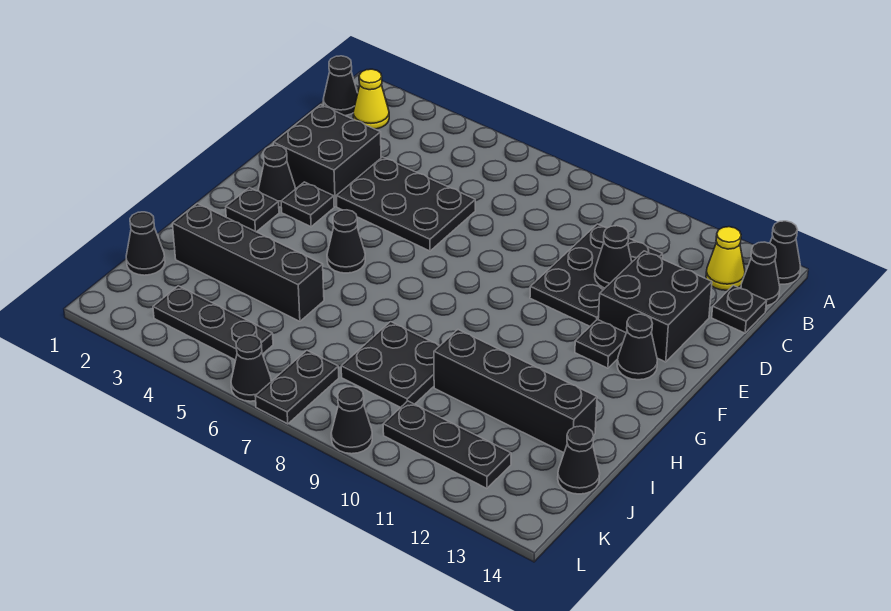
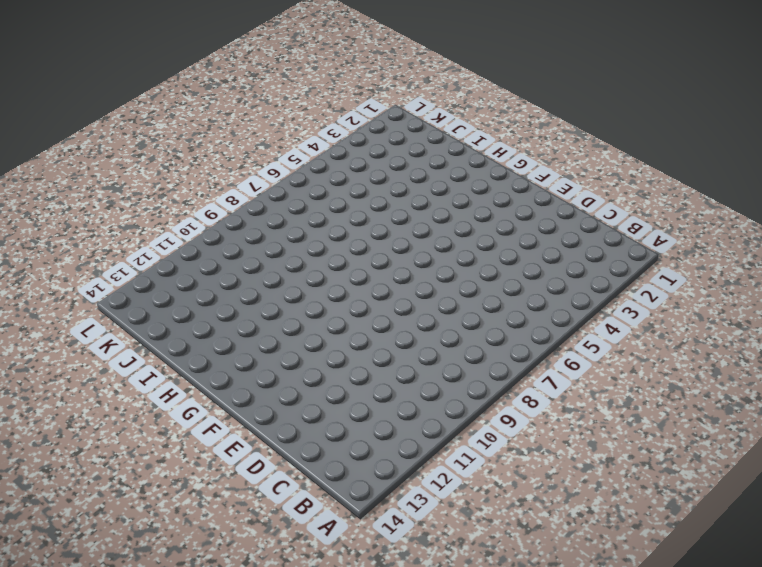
none -> black cone A14 level 1
none -> black cone B1 level 1
none -> yellow cone B2 level 1

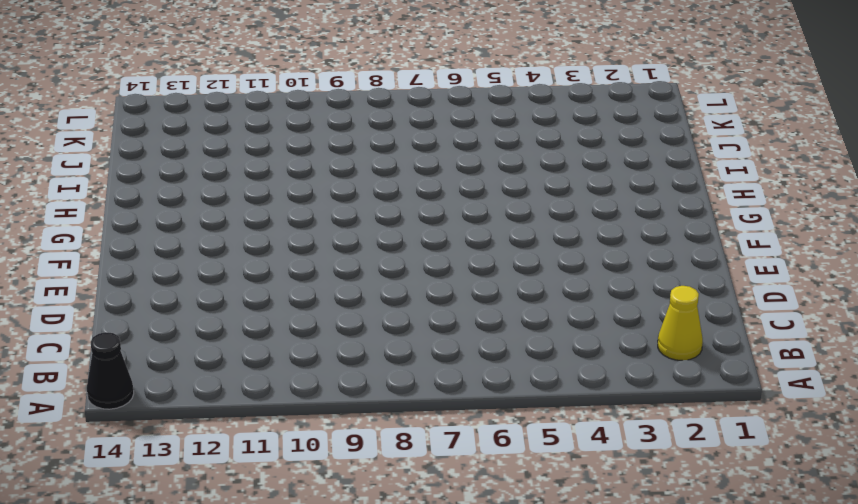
none -> black cone B1 level 1
none -> yellow cone B13 level 1
none -> black cone B14 level 1

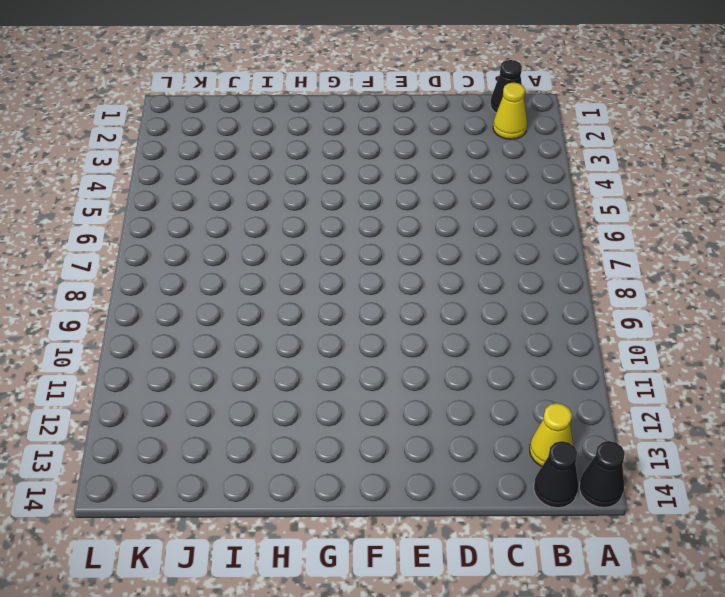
none -> black plate C10:E11 level 1
none -> black plate C14 level 1
none -> black brick D2:E3 level 1

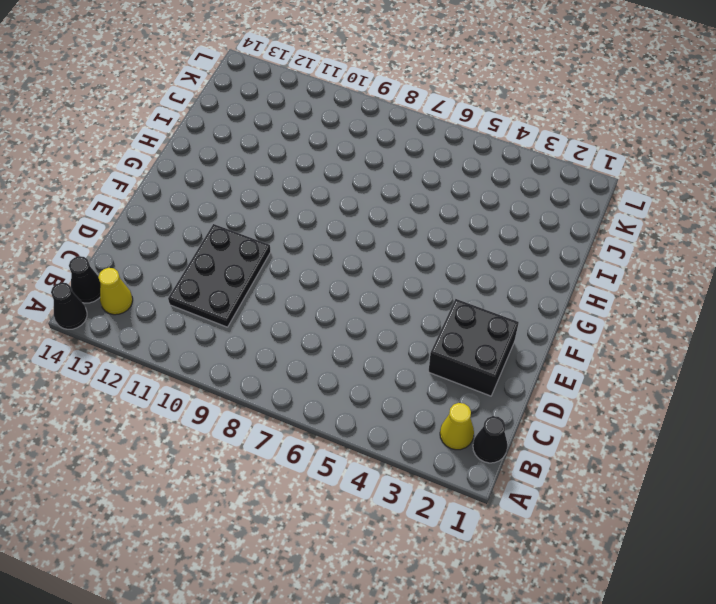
none -> black plate C14 level 1
none -> black plate D4:E6 level 1
none -> black brick D12:E13 level 1

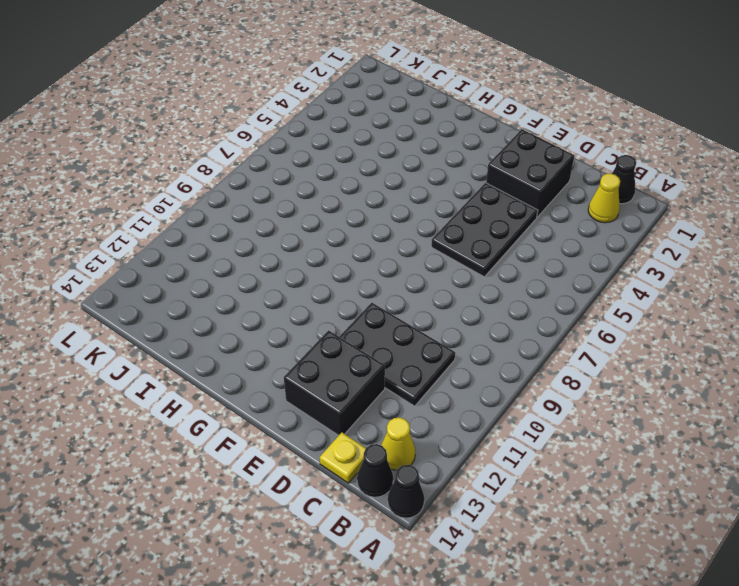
yellow plate C14 level 1 -> black plate C14 level 1
none -> black cone F2 level 1
none -> black plate F3 level 1
none -> black plate F12 level 1

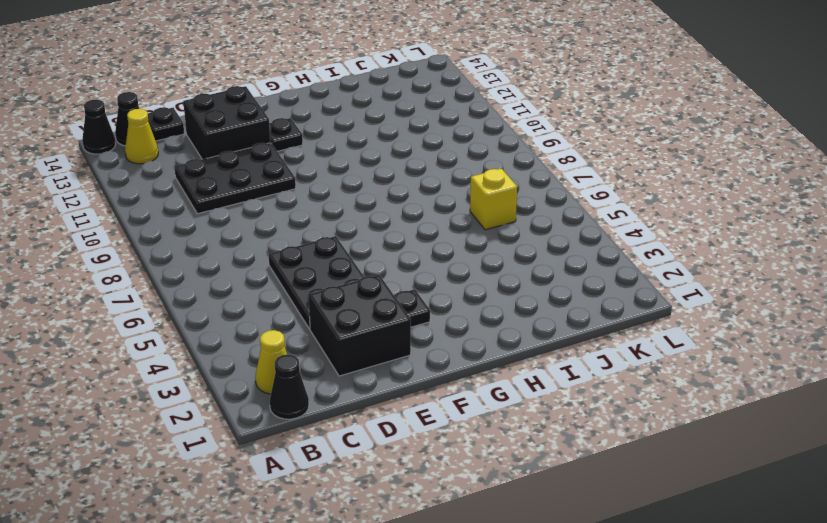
yellow brick J6 level 1 -> none
none -> black cone F2 level 1
none -> black cone F13 level 1
none -> black plate G2 level 1

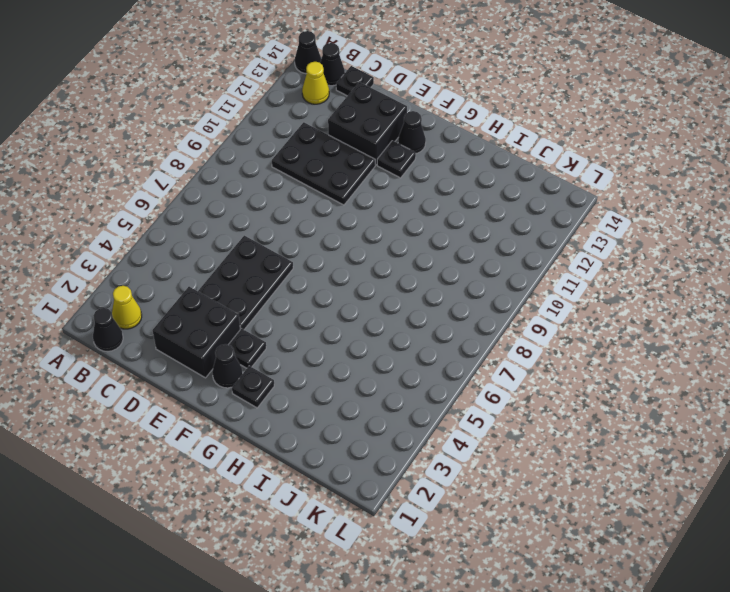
none -> black cone G5 level 1
none -> black brick I2:I5 level 1
none -> black plate I8:J9 level 1

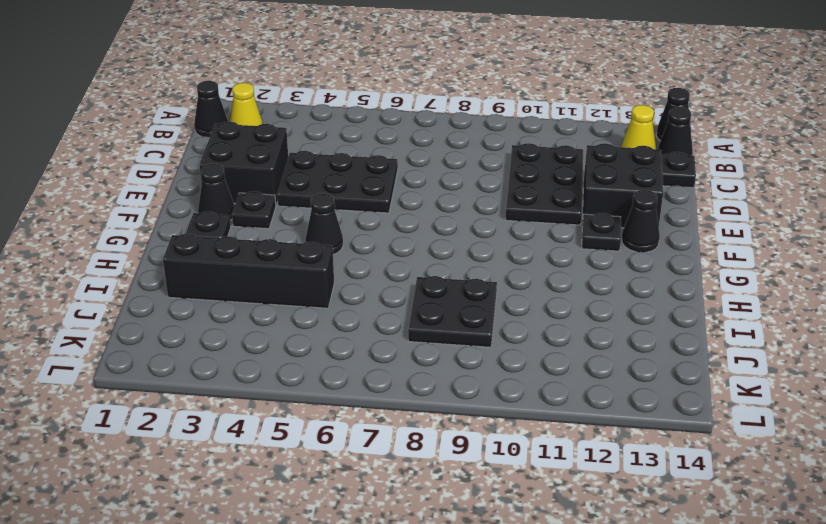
none -> black brick I10:I13 level 1
none -> black cone J1 level 1
none -> black cone J14 level 1

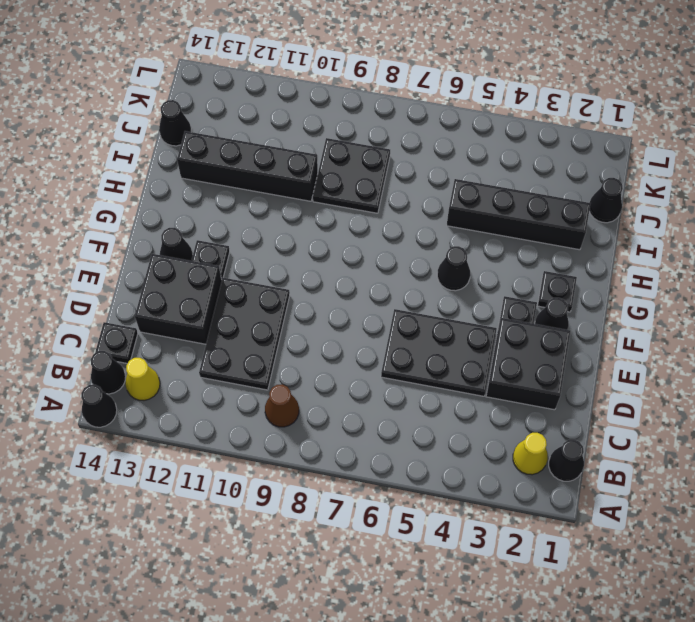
brown cone B9 level 1 -> none
none -> black plate K3:K5 level 1
none -> black plate K7:L7 level 1
none -> black plate K10:K12 level 1

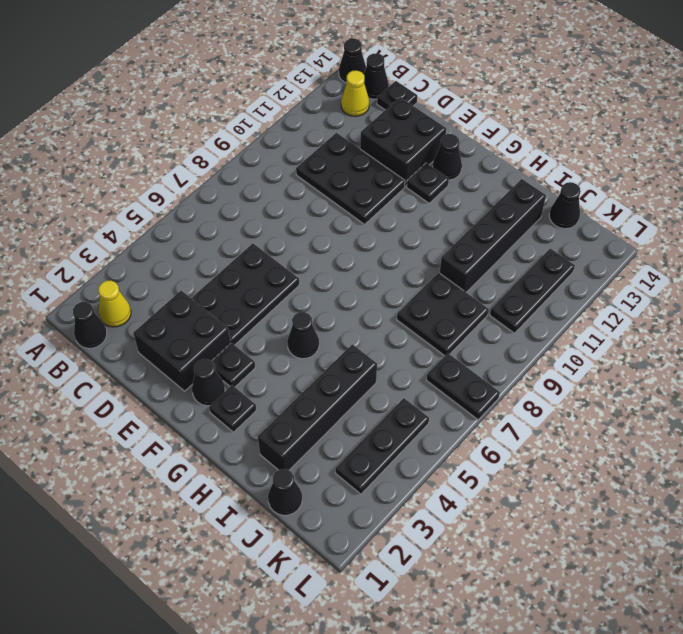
none -> black cone L6 level 1
none -> black cone L9 level 1
none -> black cone D11 level 2

